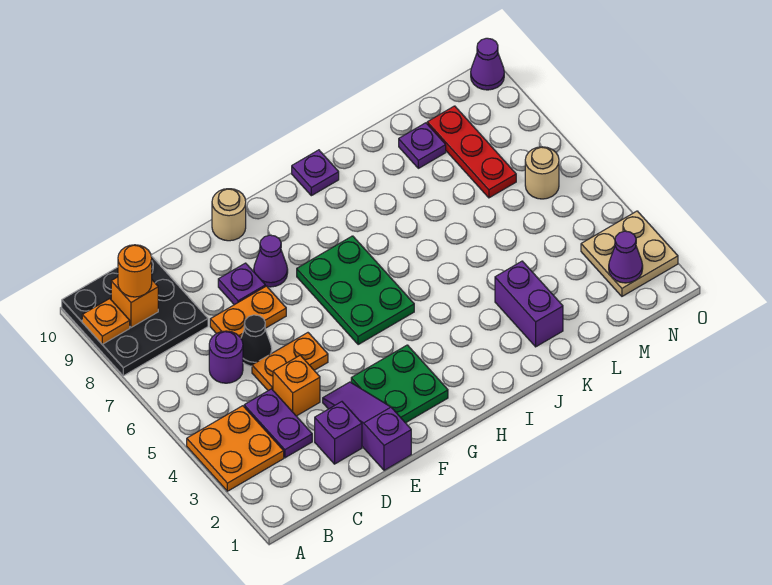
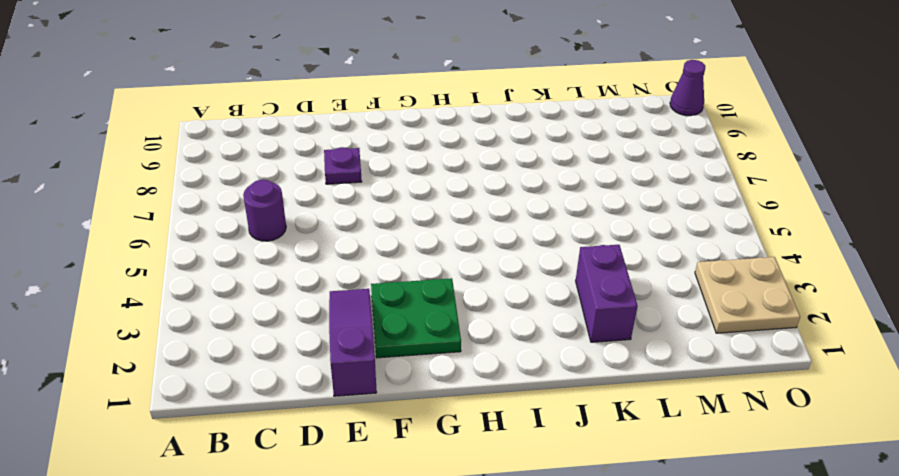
none -> orange plate A3:B4 level 1
none -> black plate A8:C10 level 1
none -> purple plate C3:C4 level 1

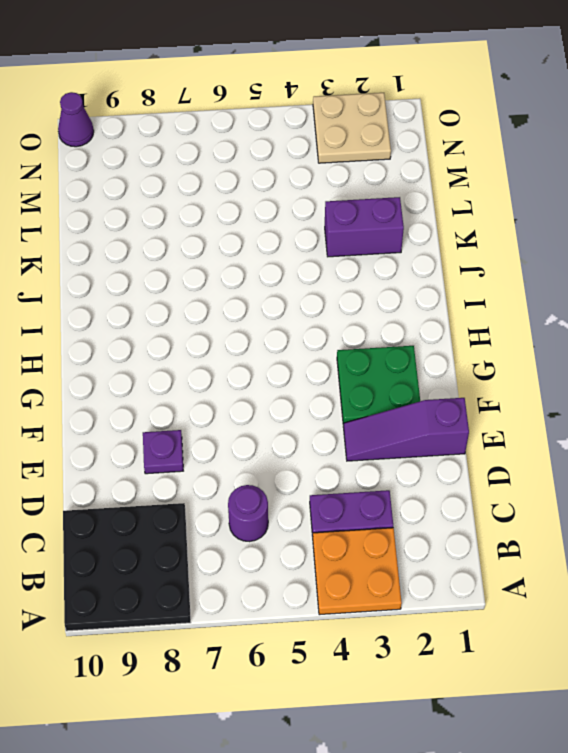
none -> purple brick D2 level 1
none -> orange brick D4 level 1
none -> orange plate D5:E5 level 1

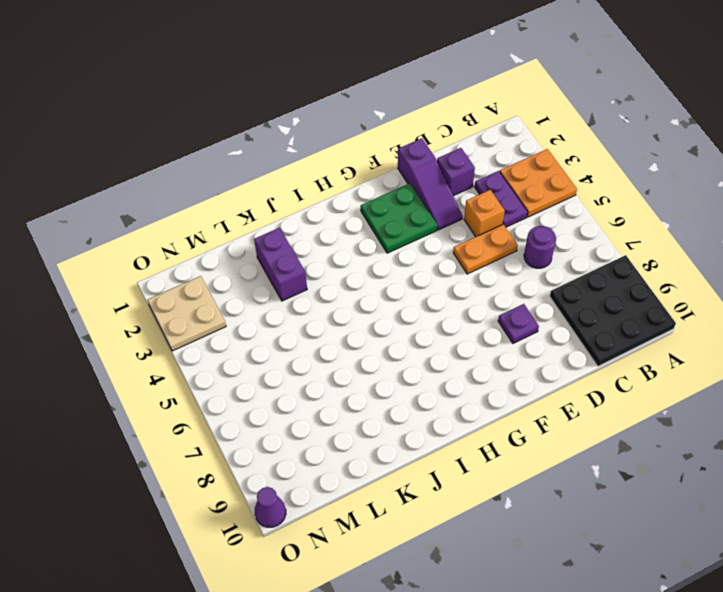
none -> black cone D6 level 1
none -> orange plate D7:E7 level 1
none -> purple cone F8 level 1

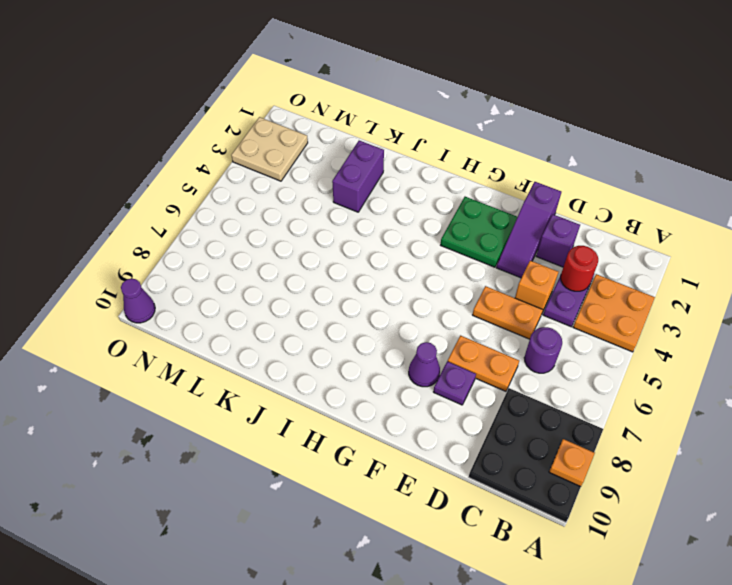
red round brick C3 level 2 -> none
none -> black cone D6 level 1
none -> tan round brick F10 level 1
none -> green plate G5:H7 level 1

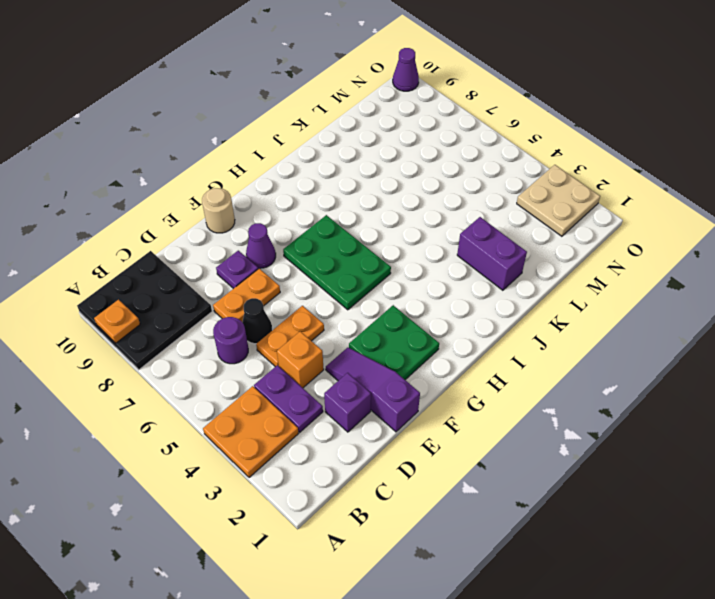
none -> purple plate I10 level 1
none -> purple plate L9 level 1
none -> red plate M7:M9 level 1

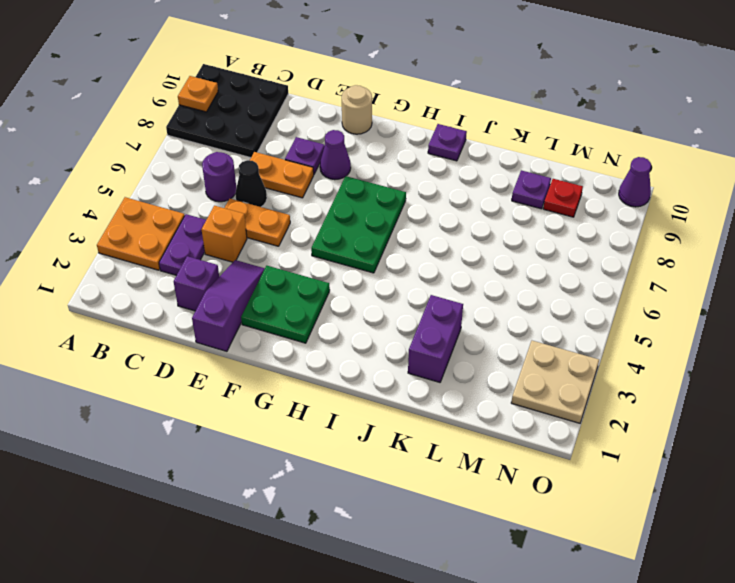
red plate M9 level 1 -> red plate M7:M9 level 1
none -> tan round brick N6 level 1
none -> orange brick B9 level 2
none -> purple cone N2 level 2

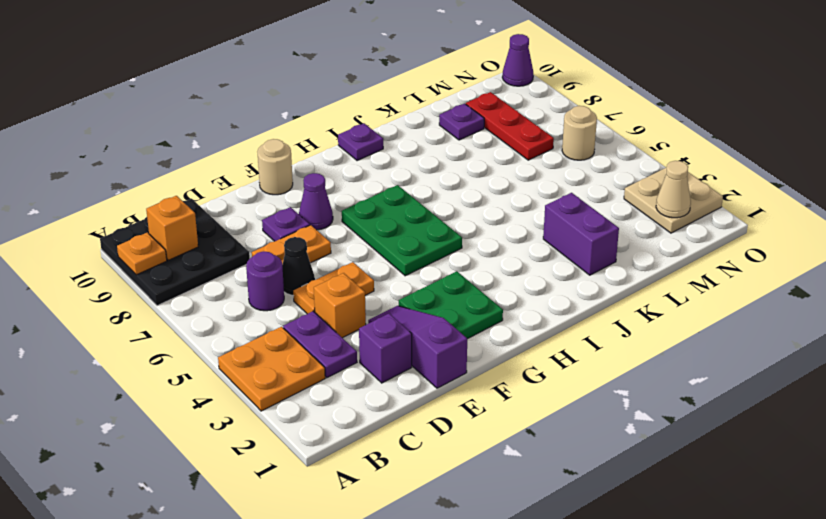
tan cone N2 level 2 -> purple cone N2 level 2
none -> orange round brick B9 level 3

